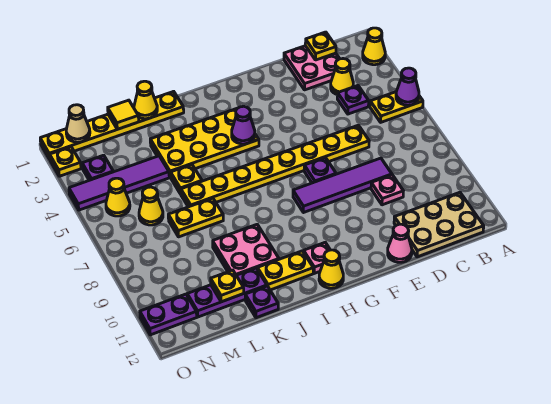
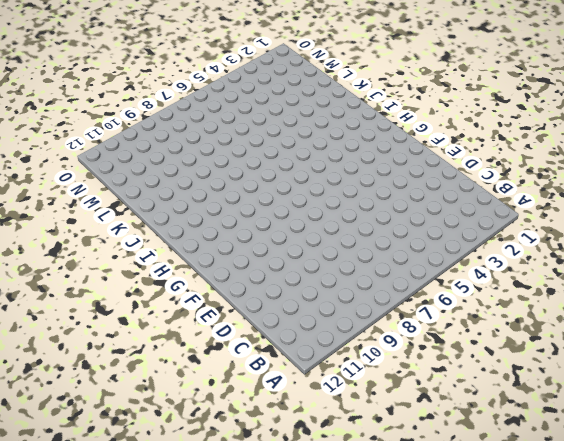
none -> yellow cone A2 level 1
none -> yellow plate A5:B5 level 1
none -> tan plate B11:D12 level 1
none -> pink plate C1:D2 level 1

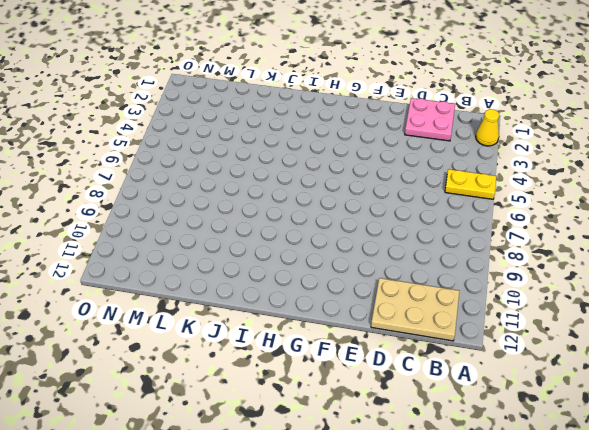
none -> yellow cone C3 level 1
none -> purple plate C4 level 1
none -> yellow plate D6:K6 level 1
none -> purple tile D8:G8 level 1

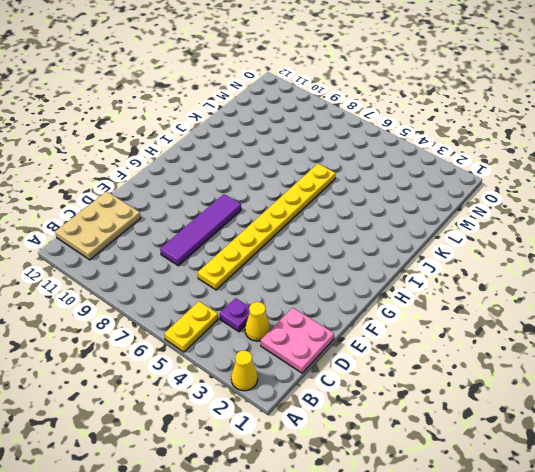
none -> pink plate D9 level 1
none -> pink cone E12 level 1
none -> purple plate F7 level 1
none -> yellow plate H3:K4 level 1

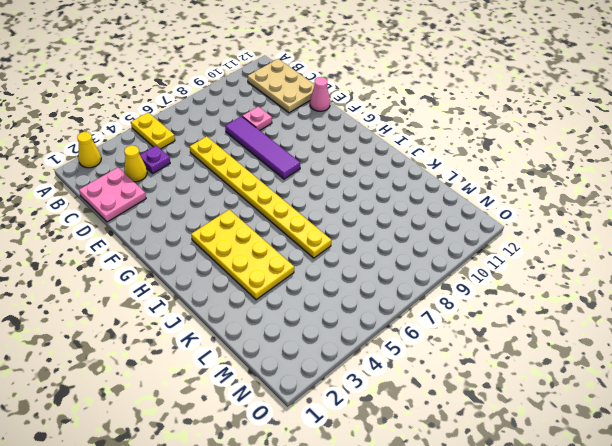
none -> purple plate F7 level 1
none -> pink plate H11 level 1
none -> yellow cone H12 level 1
none -> yellow plate I11:J11 level 1

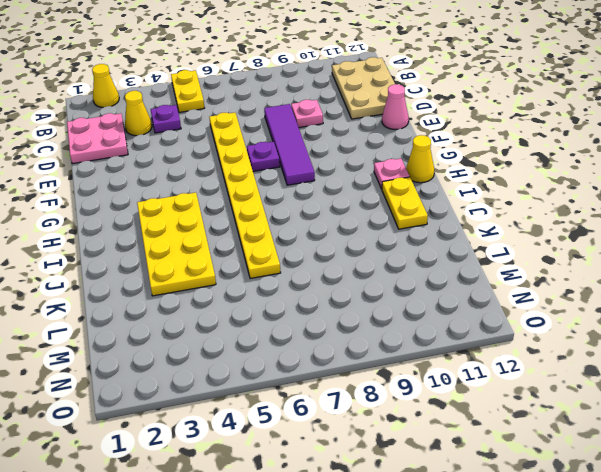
none -> yellow plate J1:O1 level 1
none -> pink plate J9:K10 level 1
none -> yellow plate K5 level 1
none -> yellow plate K7:L7 level 1

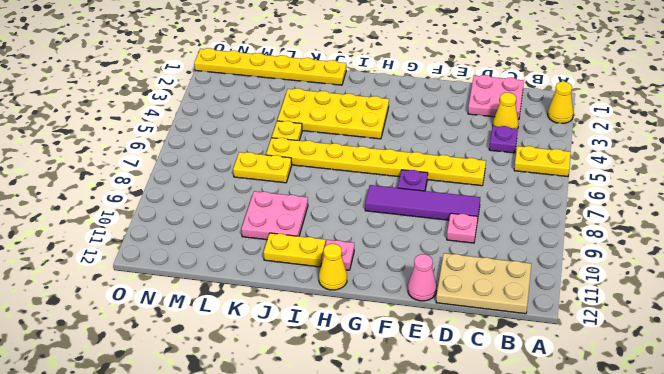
none -> purple plate K11:M11 level 1
none -> purple plate K12 level 1
none -> purple tile L4:O4 level 1
none -> yellow cone M6 level 1

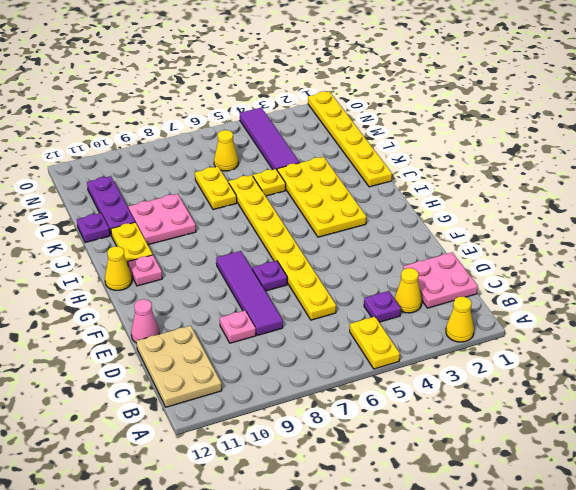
none -> purple plate N3 level 1
none -> yellow cone N5 level 1
none -> purple plate N11:O11 level 1
none -> yellow plate O2 level 1

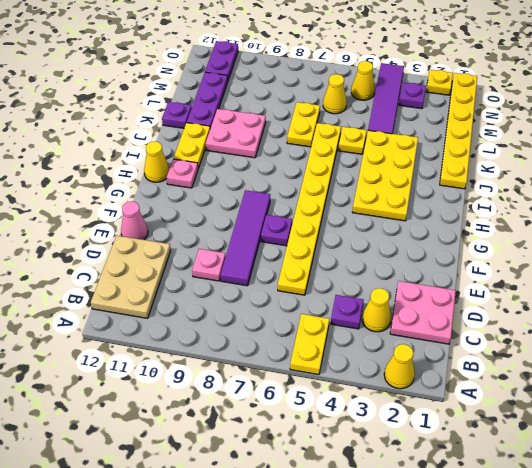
none -> purple cone A5 level 2
none -> yellow plate C1 level 2
none -> purple cone H4 level 2
none -> yellow cone K1 level 2

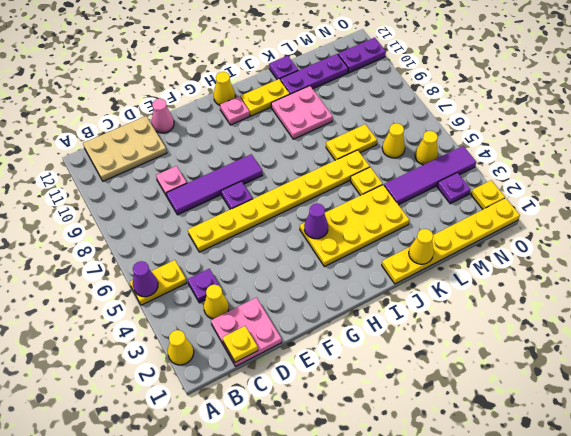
none -> yellow tile L1 level 2
none -> yellow plate L11 level 2
none -> tan cone N1 level 2

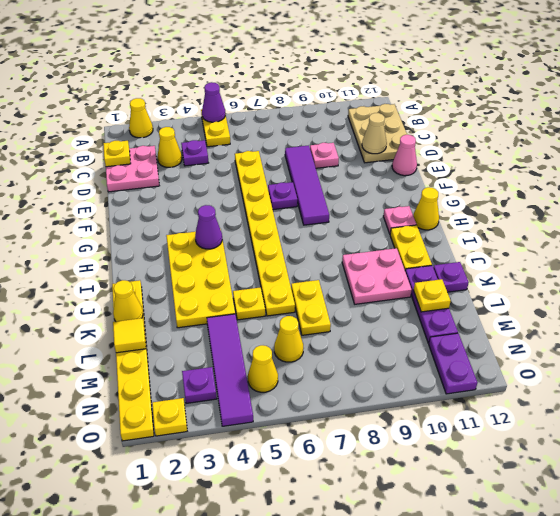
tan cone D11 level 2 -> tan cone N1 level 2

